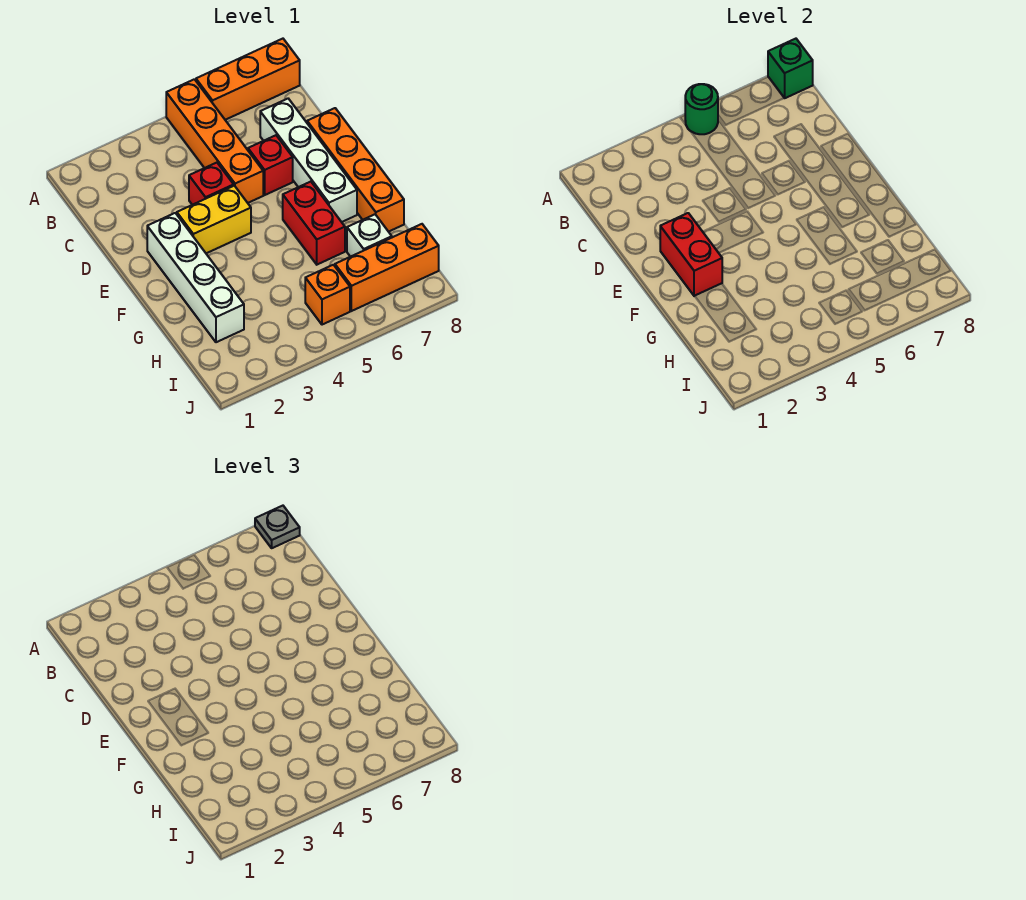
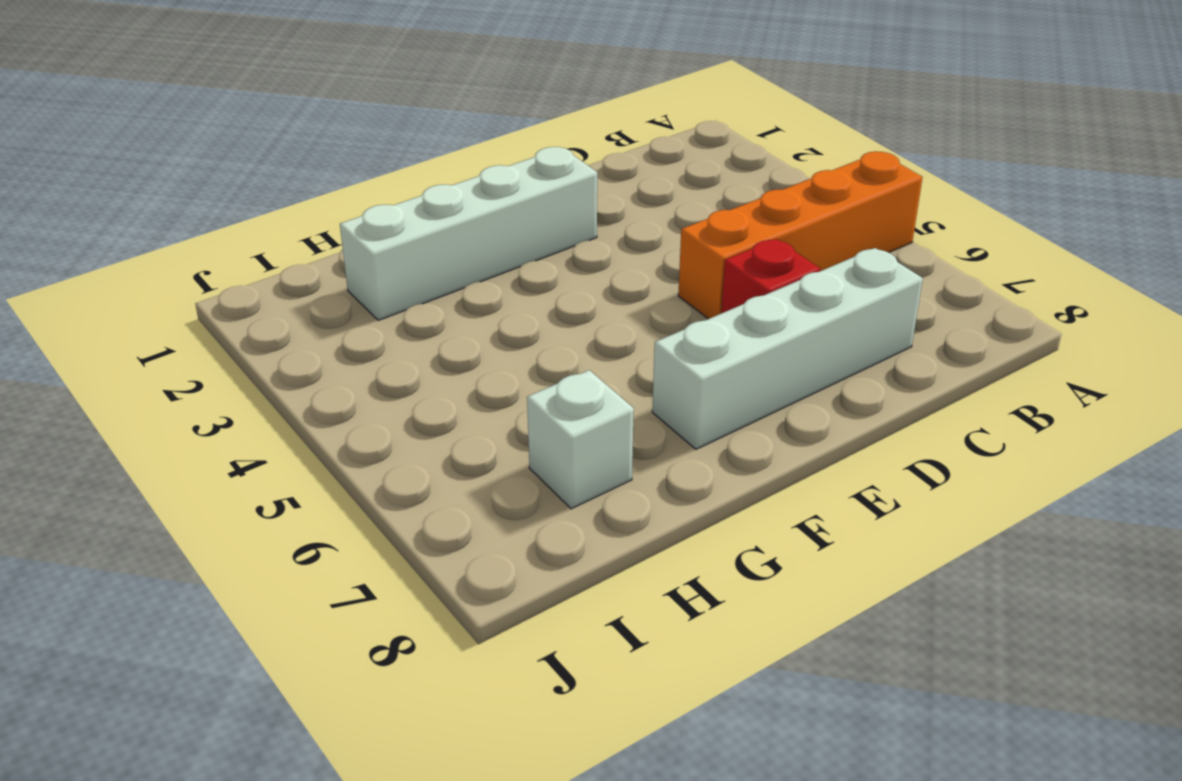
none -> orange brick A6:A8 level 1
none -> red brick D4 level 1
none -> orange brick D8:G8 level 1

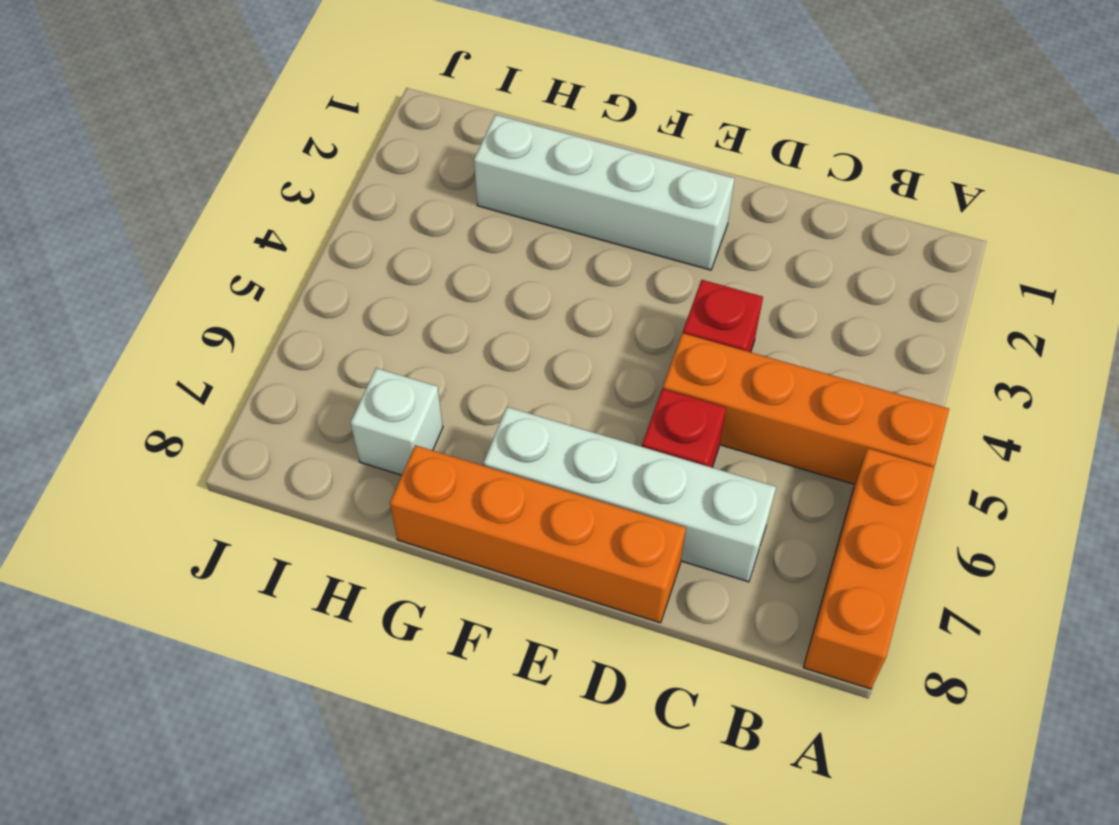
none -> yellow brick E3:E4 level 1
none -> red brick F6:G6 level 1
none -> orange brick I5 level 1

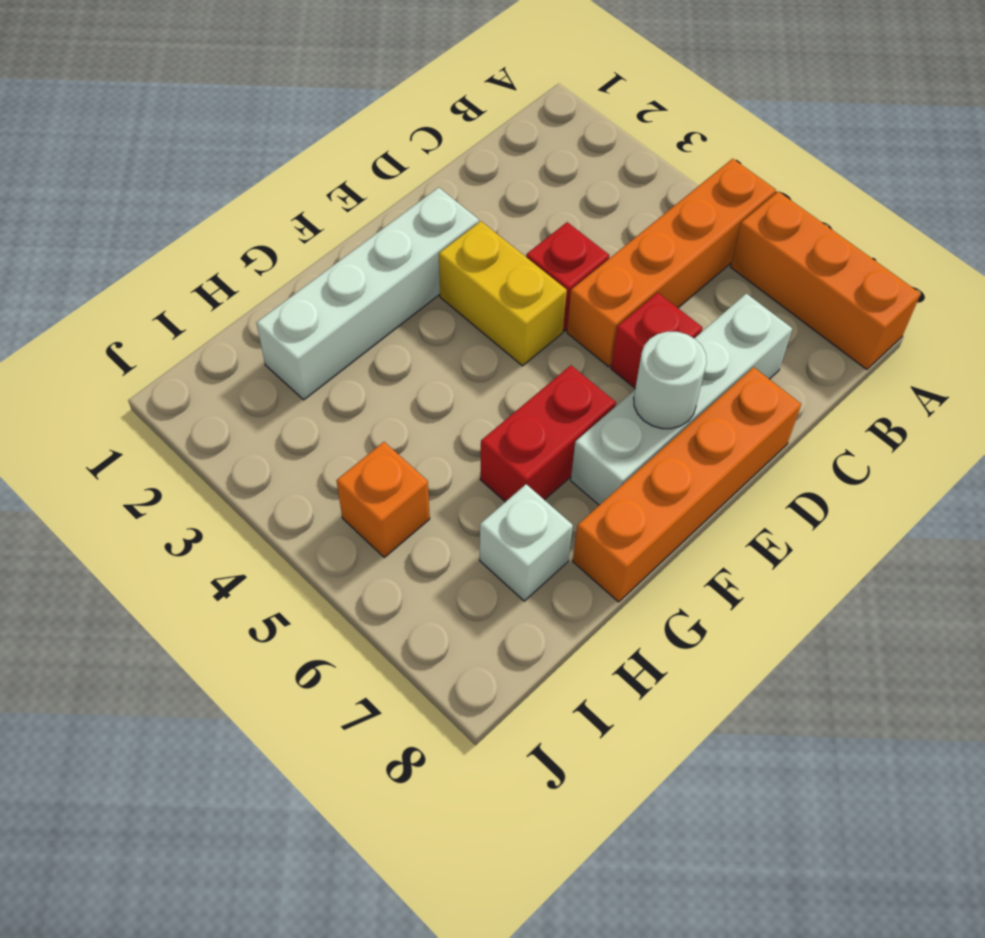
white round brick E7 level 2 -> none
none -> orange brick I6:I8 level 1
none -> green round brick A5 level 2
none -> green brick A8 level 2

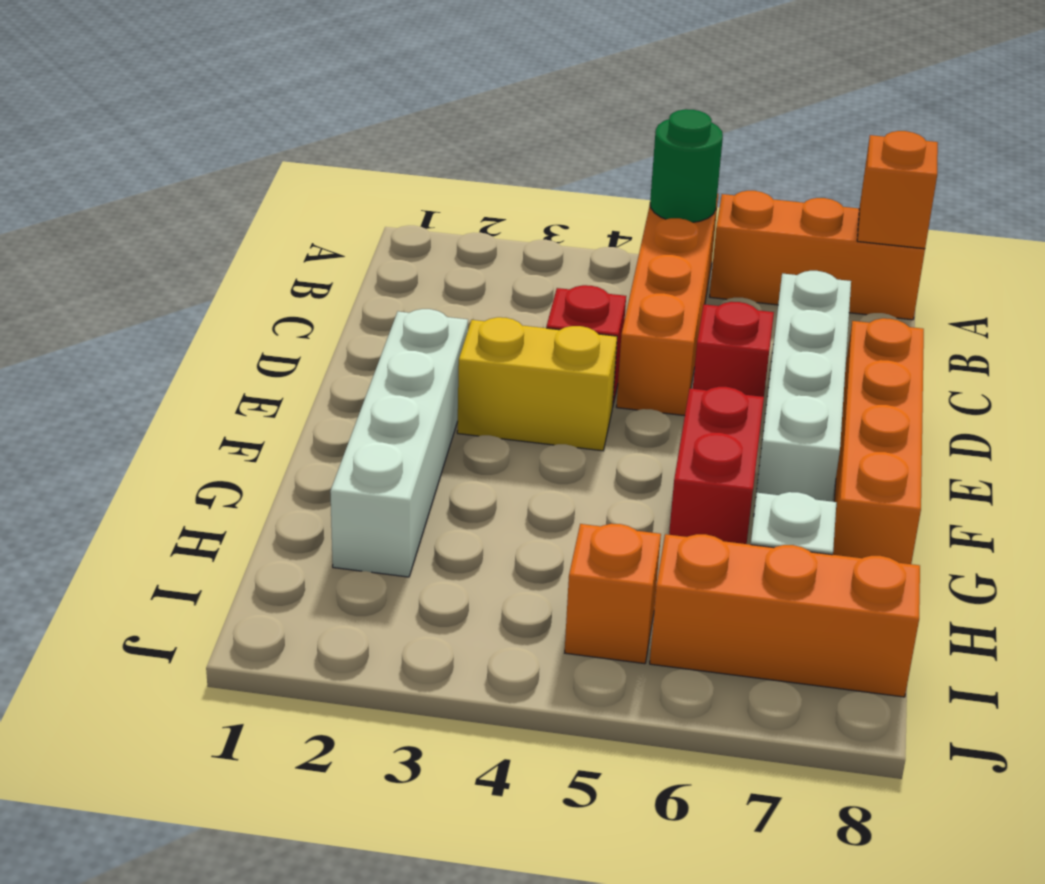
orange brick A8 level 2 -> green brick A8 level 2
none -> red brick E2:F2 level 2
none -> grey plate A8 level 3

